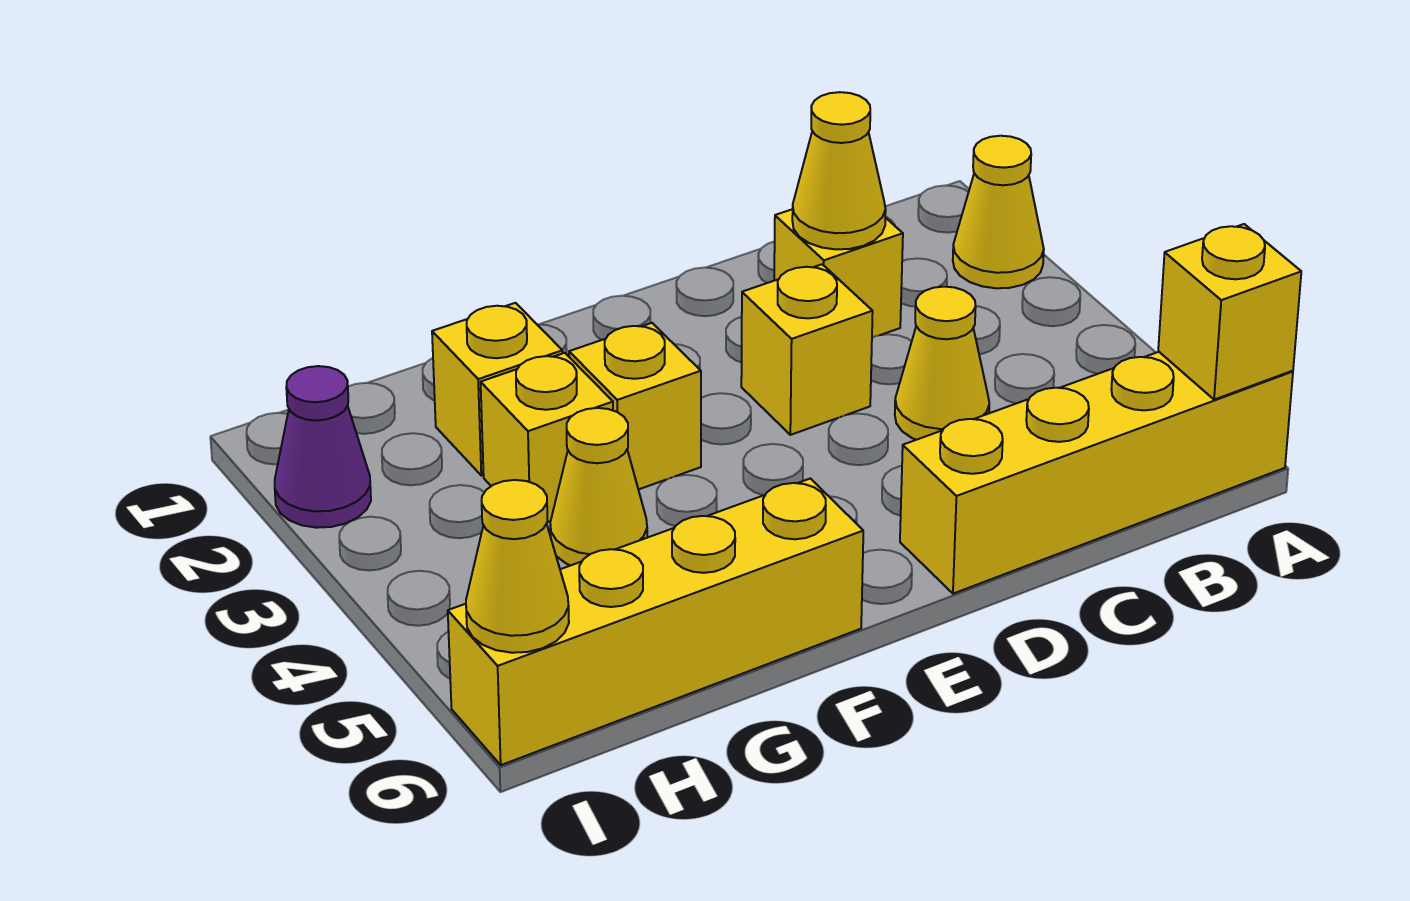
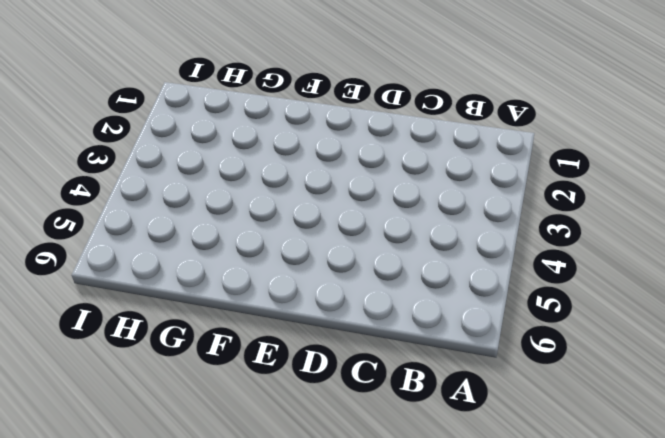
none -> yellow cone A2 level 1
none -> yellow brick A6:D6 level 1
none -> yellow brick C2 level 1

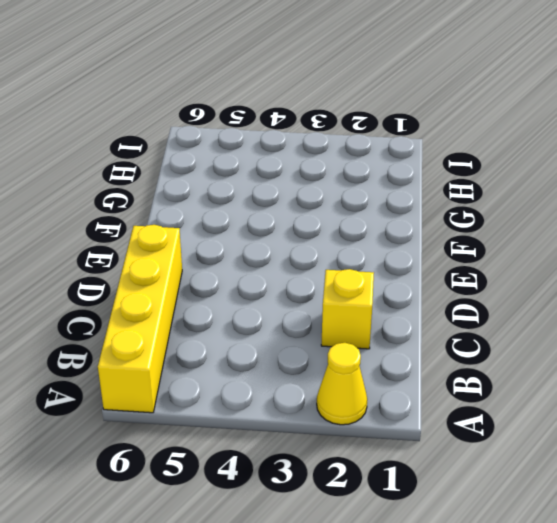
none -> yellow cone C4 level 1
none -> yellow brick D3 level 1
none -> yellow brick F3 level 1

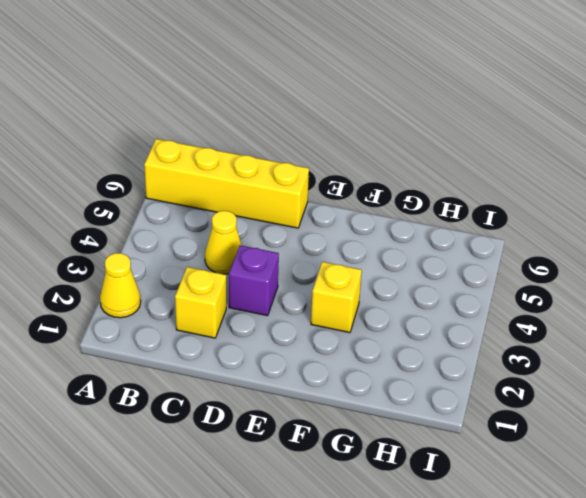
purple brick D3 level 1 -> yellow brick D3 level 1
none -> yellow brick F6:I6 level 1
none -> yellow brick G2 level 1
none -> yellow brick G3 level 1

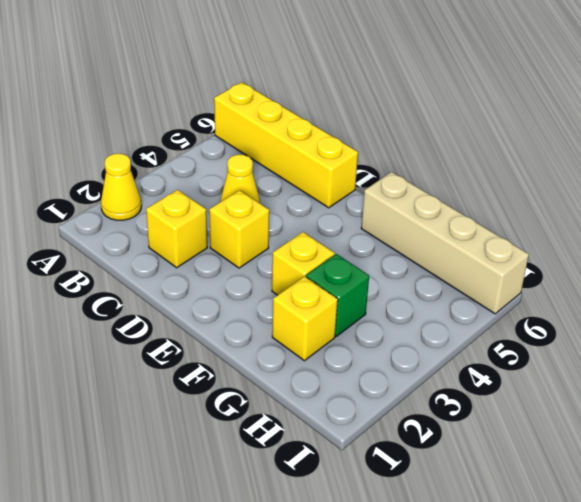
tan brick F6:I6 level 1 -> yellow brick F6:I6 level 1
green brick G3 level 1 -> yellow brick G3 level 1
none -> yellow cone G4 level 1
none -> purple cone I2 level 1
none -> yellow brick A6 level 2

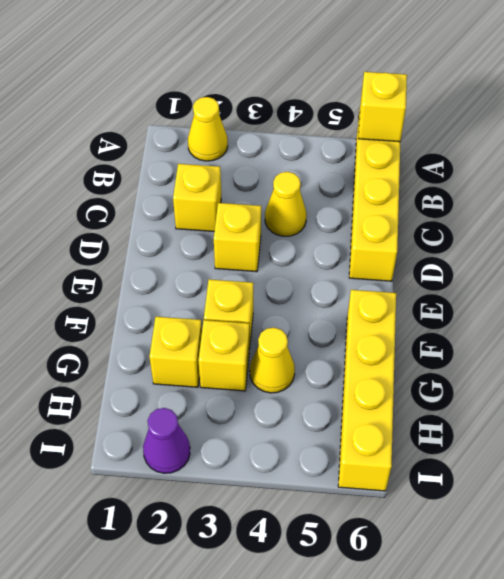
none -> yellow cone C2 level 2
none -> yellow cone I6 level 2

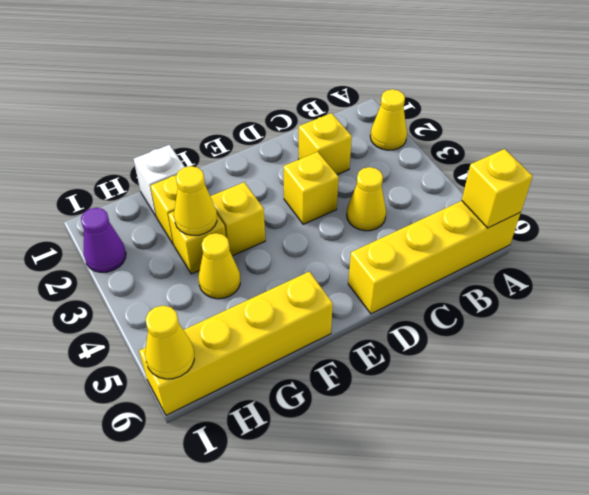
white brick G1 level 1 -> none
yellow cone G3 level 2 -> yellow cone C2 level 2

